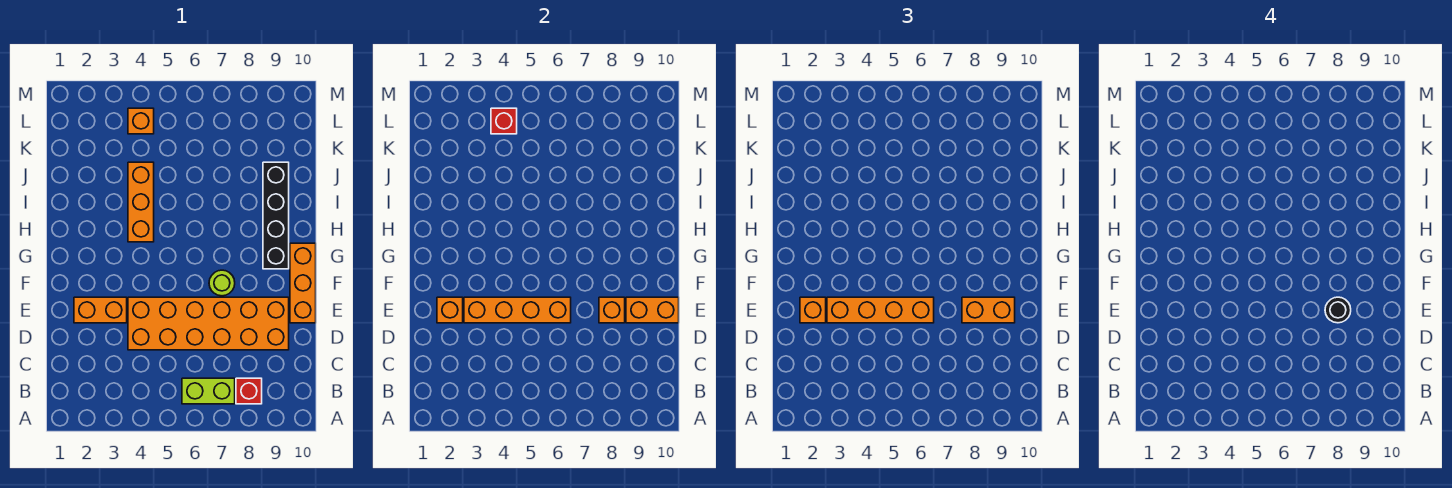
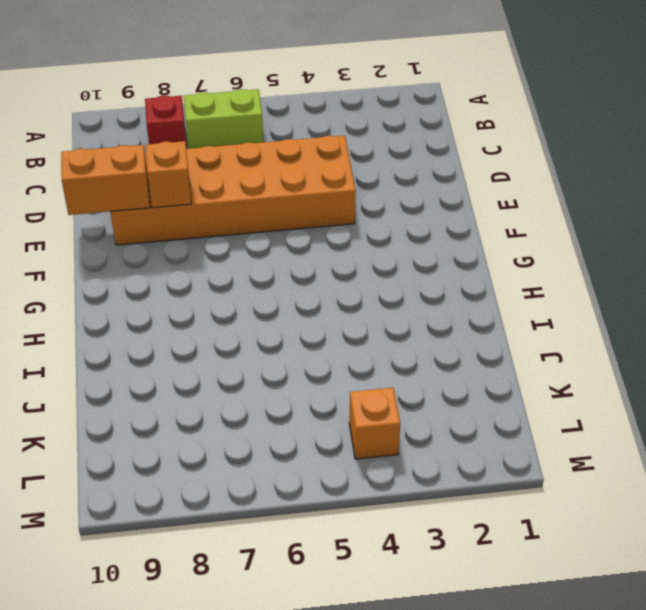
none -> orange brick E2:E3 level 1
none -> orange brick E10:G10 level 1
none -> lime round brick F7 level 1

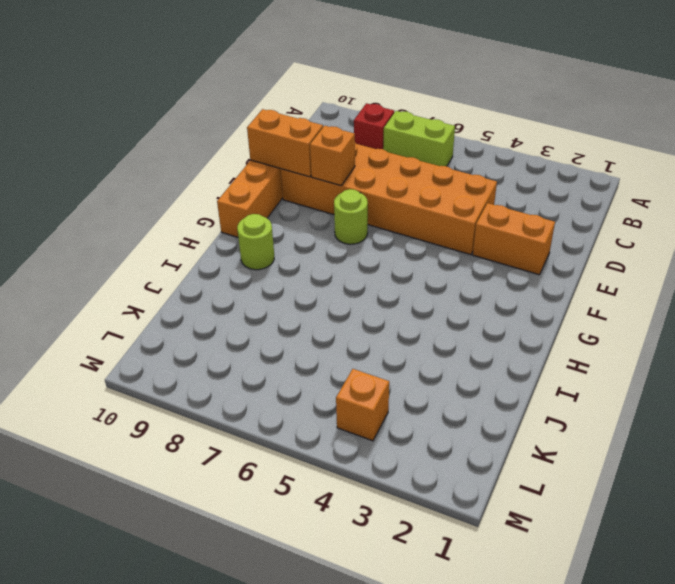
lime round brick H9 level 1 -> black brick G9:J9 level 1
none -> orange brick H4:J4 level 1
none -> orange brick E2 level 2
none -> orange brick E3:E6 level 2

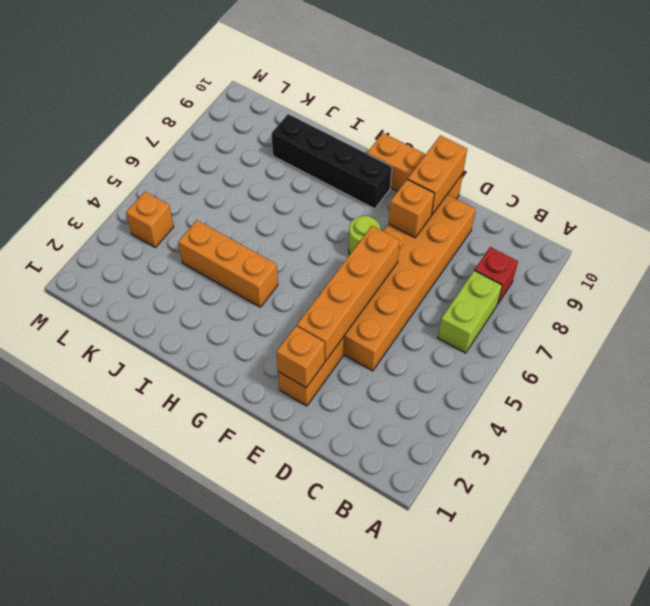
none -> red brick L4 level 2
none -> orange brick E2 level 3
none -> orange brick E3:E6 level 3

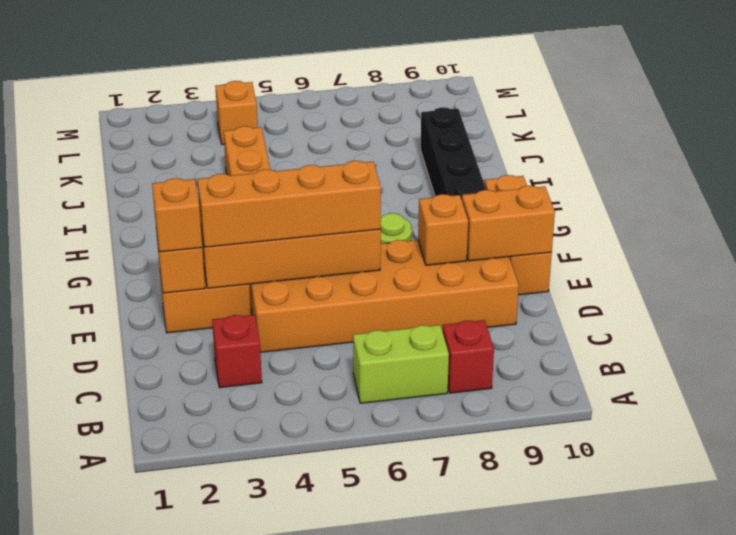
red brick C3 level 1 -> red brick L4 level 2
none -> orange brick E8:E9 level 3
none -> black round brick E8 level 4

